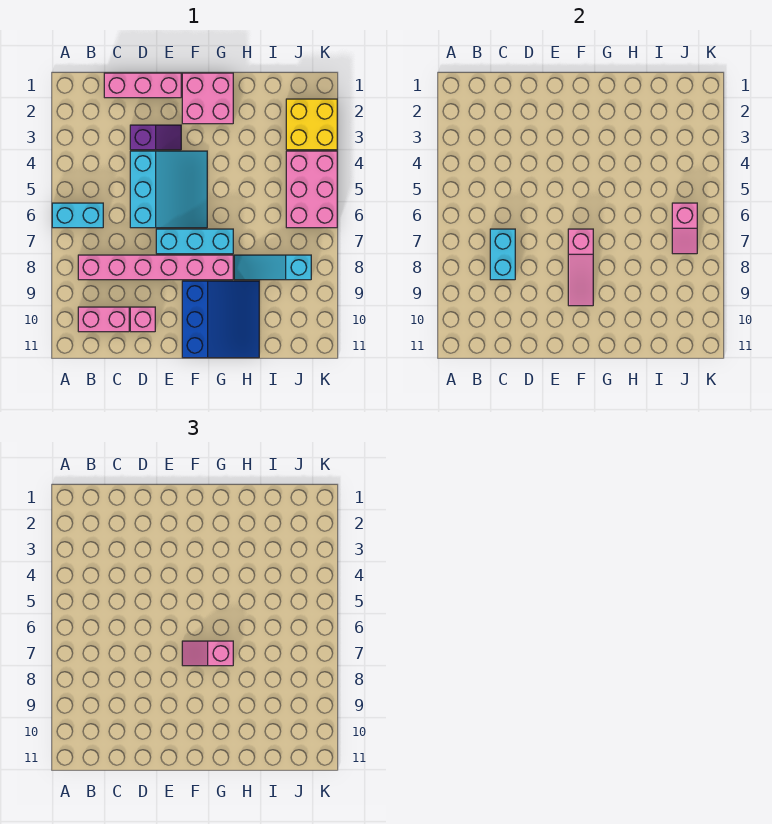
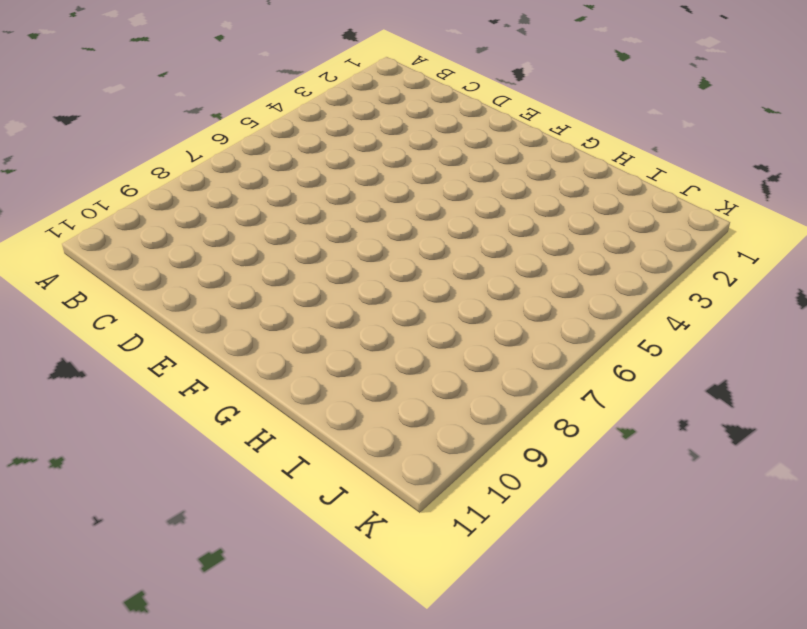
none -> cyan brick A6:B6 level 1
none -> pink brick B8:G8 level 1
none -> pink brick B10:C10 level 1

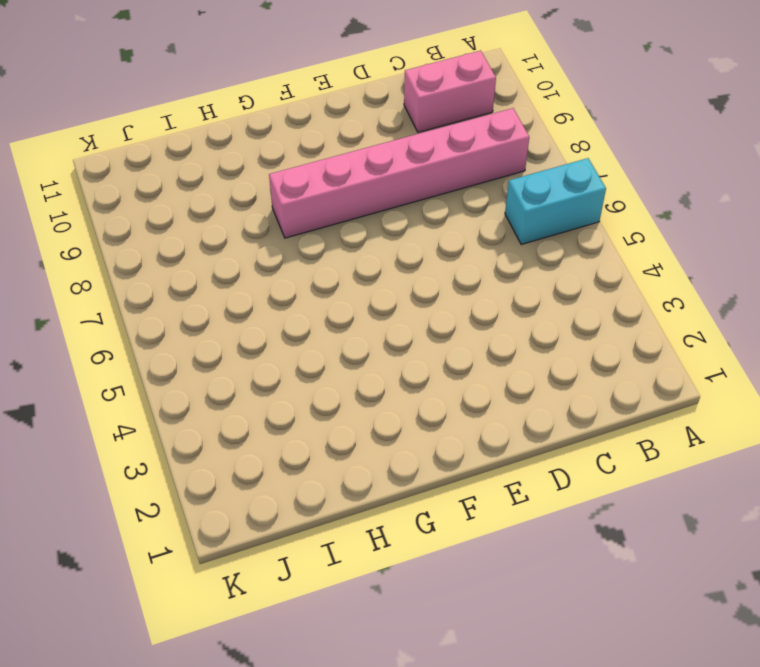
none -> pink brick C1:E1 level 1
none -> purple slope D3:E3 level 1 top D
none -> cyan slope D4:F6 level 1 top D

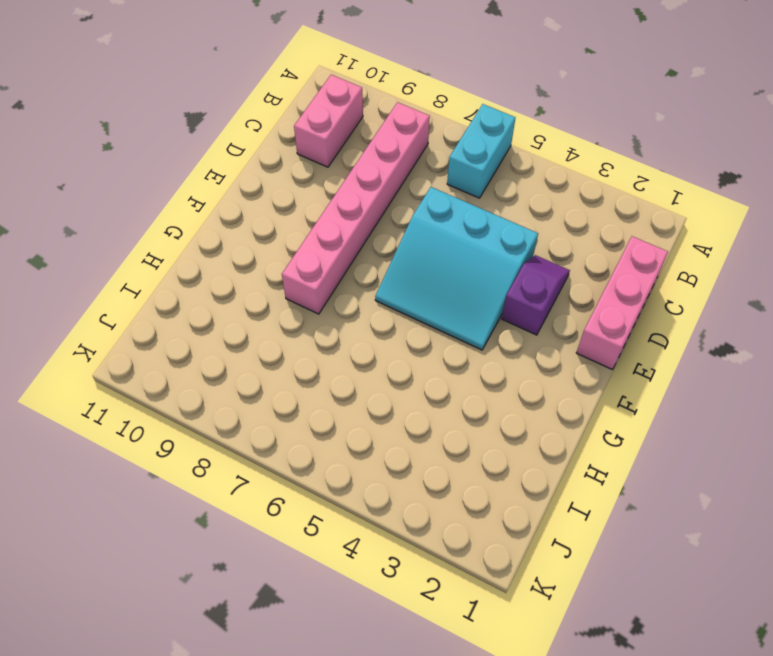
purple slope D3:E3 level 1 top E -> purple slope D3:E3 level 1 top D
none -> pink brick D10 level 1
none -> cyan brick E7:G7 level 1
none -> pink brick F1:G2 level 1

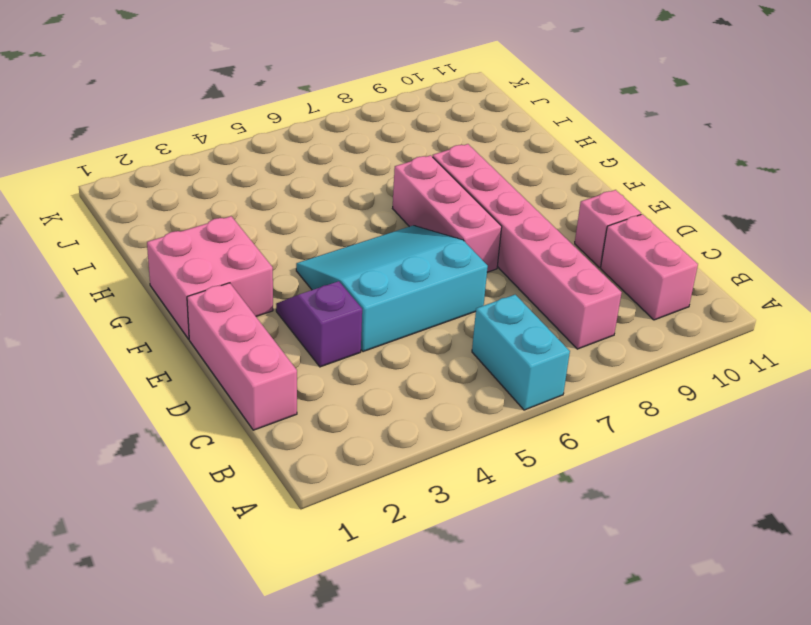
pink brick E7:G7 level 1 -> cyan brick E7:G7 level 1
none -> blue slope F9:H11 level 1 top F
none -> cyan slope H8:J8 level 1 top J
none -> yellow brick J2:K3 level 1

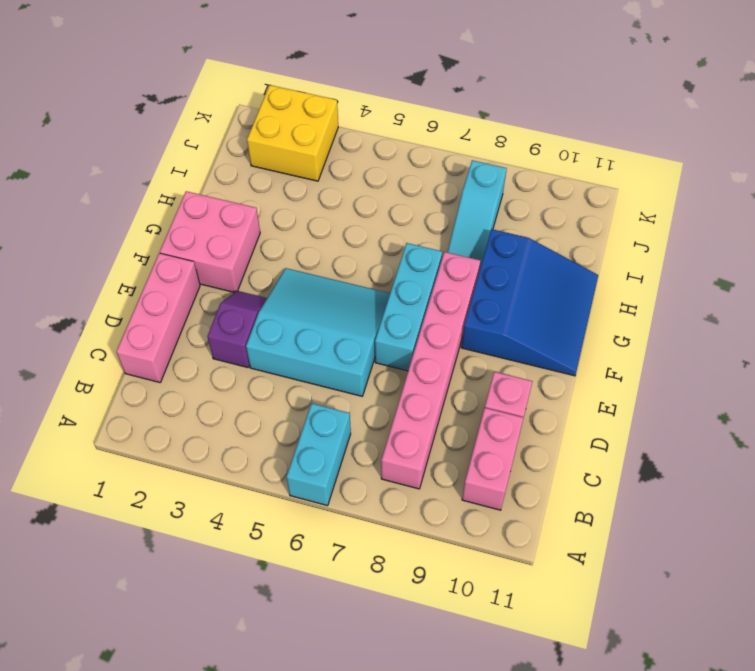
blue slope F9:H11 level 1 top 9 -> blue slope F9:H11 level 1 top F
none -> pink brick J4:K6 level 1
none -> cyan brick C7:C8 level 2
none -> pink slope F7:F9 level 2 top 7

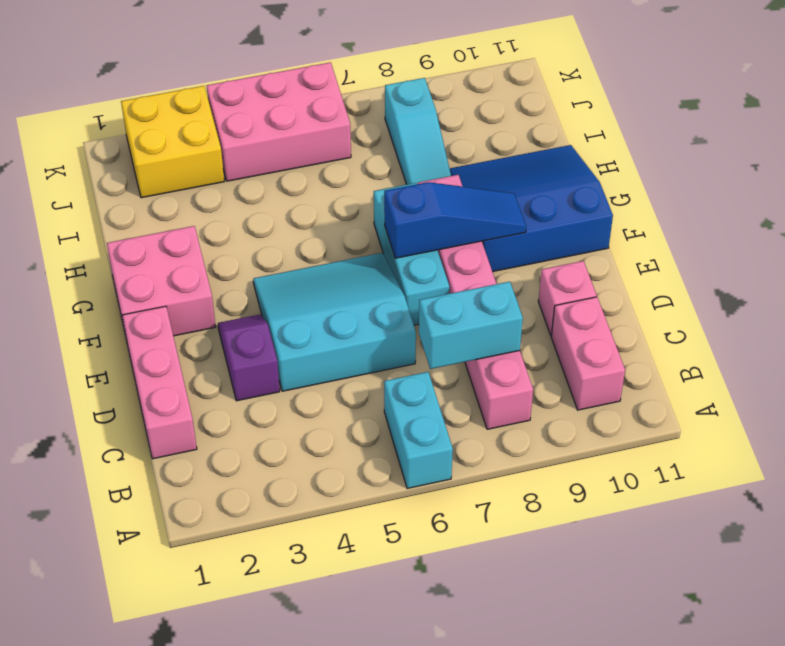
blue slope F7:F9 level 2 top 7 -> pink slope F7:F9 level 2 top 7
none -> pink slope J6:J7 level 2 top 6
none -> pink slope F7:G7 level 3 top G

